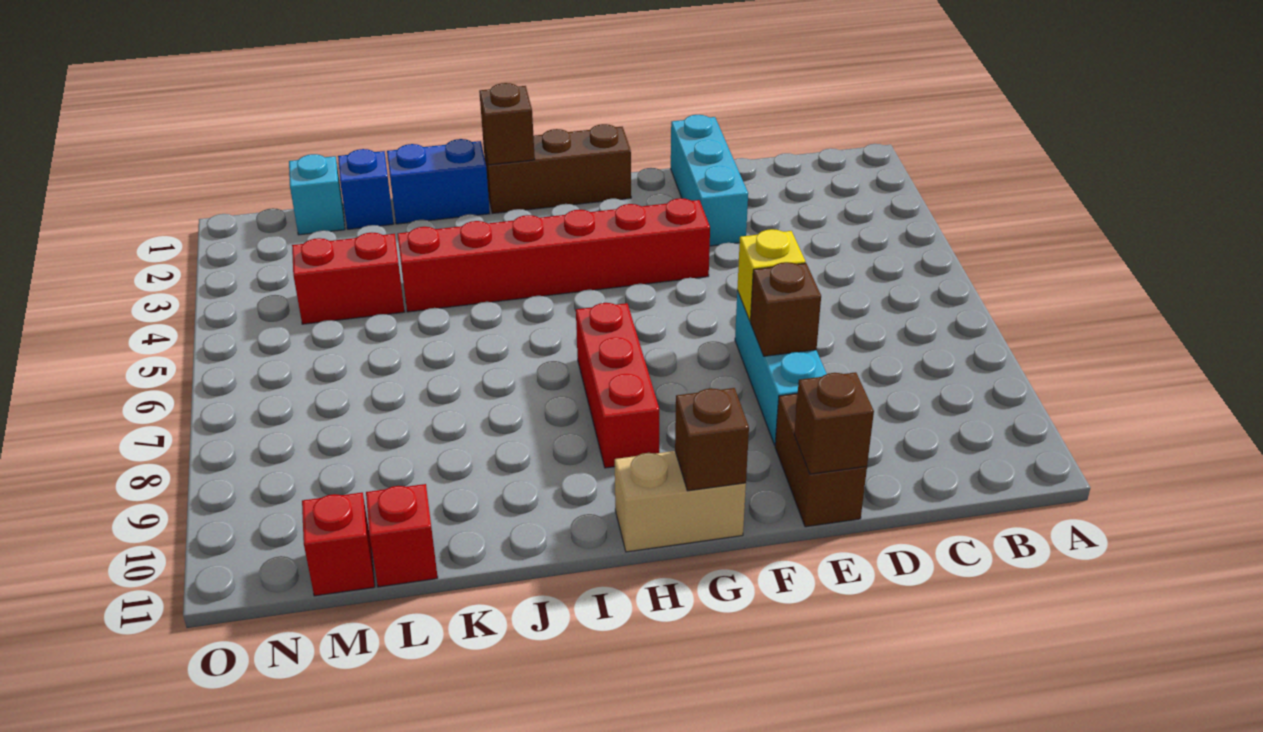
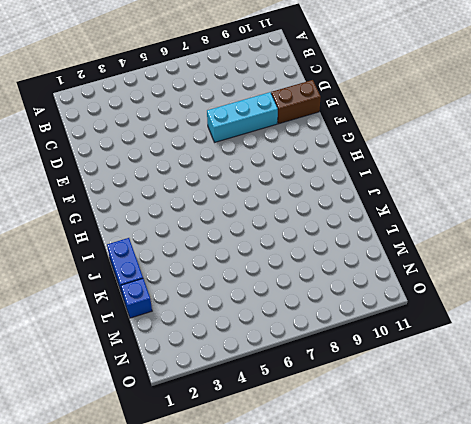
none -> cyan brick E1:E3 level 1
none -> red brick F4:K4 level 1
none -> brown brick G1:I1 level 1

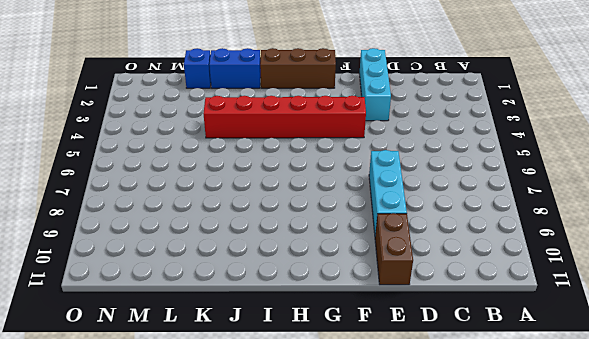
none -> tan brick G11:H11 level 1
none -> red brick H7:H9 level 1
none -> red brick L4:M4 level 1

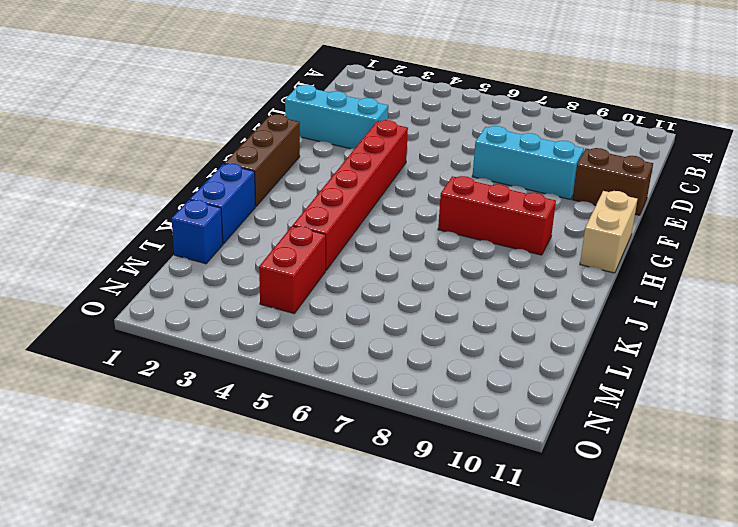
none -> red brick L11 level 1
none -> cyan brick M1 level 1
none -> red brick M11 level 1

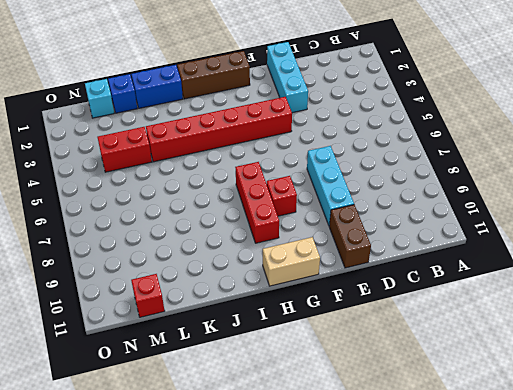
red brick G8 level 1 -> red brick L11 level 1
none -> yellow brick E7 level 2
none -> brown brick E8 level 2
none -> brown brick E11 level 2

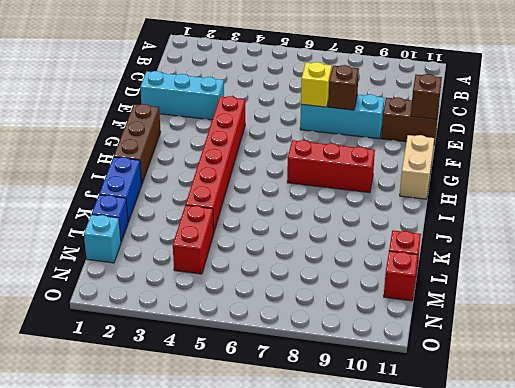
none -> brown brick G11 level 2
none -> brown brick I1 level 2

